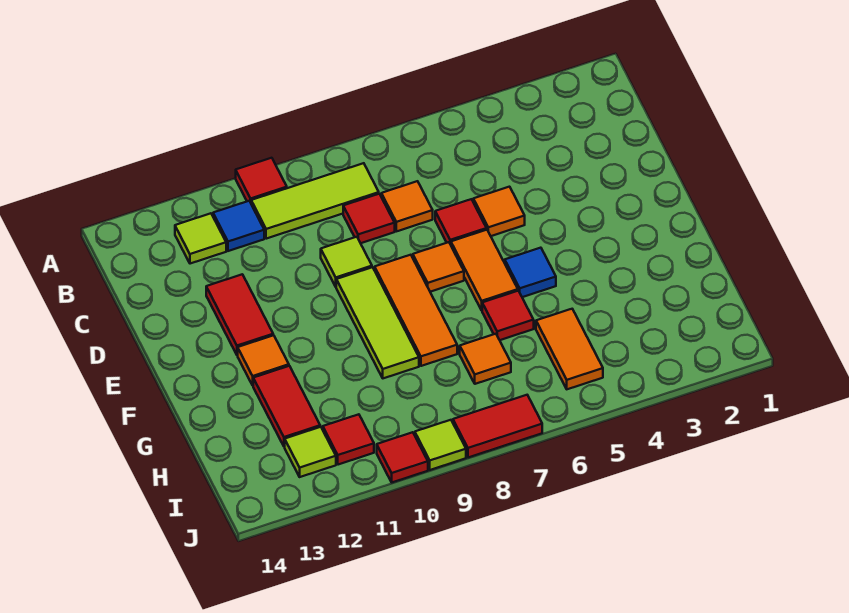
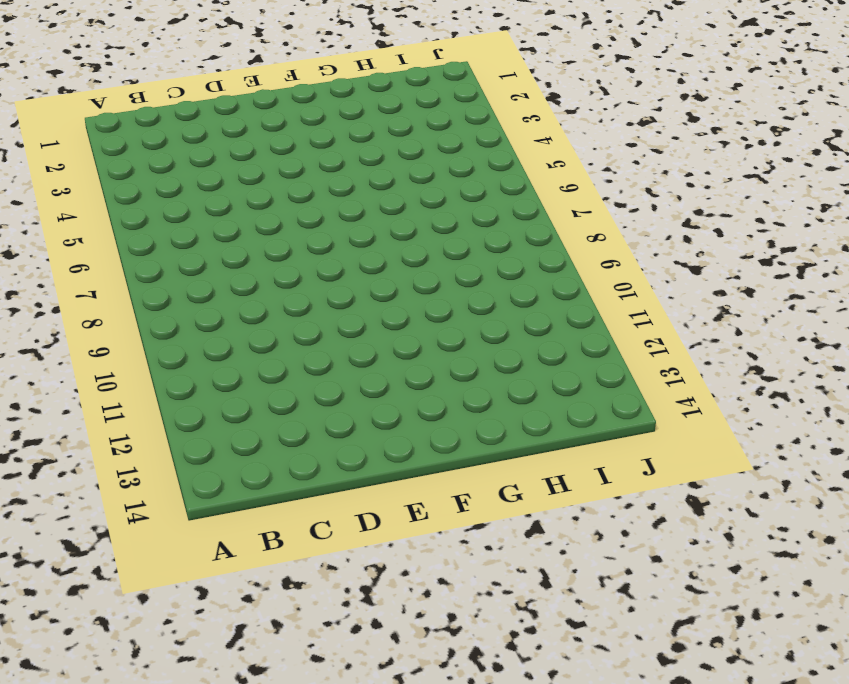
none -> red tile A10 level 1
none -> lime tile B8:B10 level 1
none -> blue tile B11 level 1

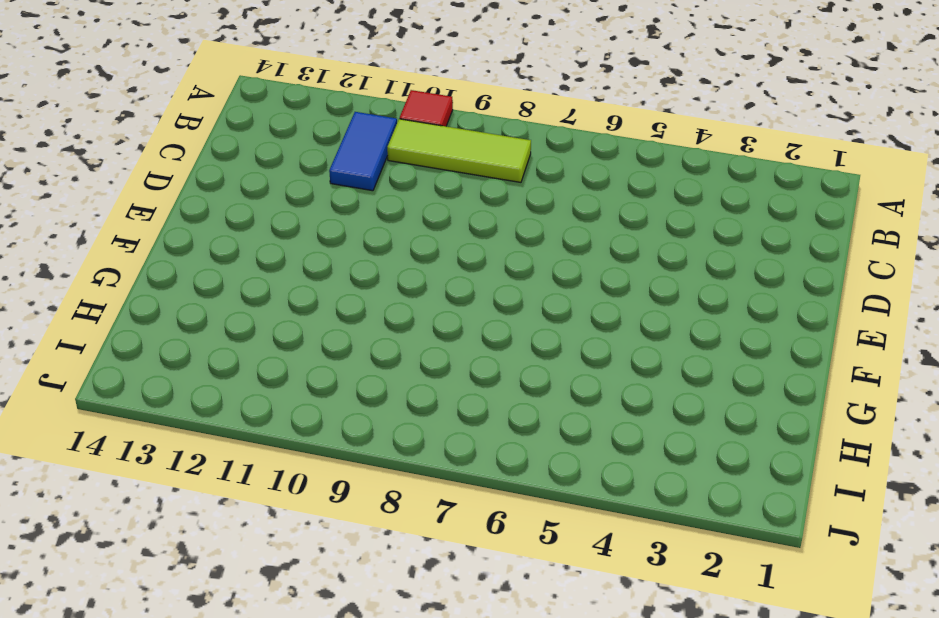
blue tile B11:C11 level 1 -> blue tile B11 level 1
none -> lime tile B12 level 1
none -> orange tile C7 level 1
none -> red tile C8 level 1

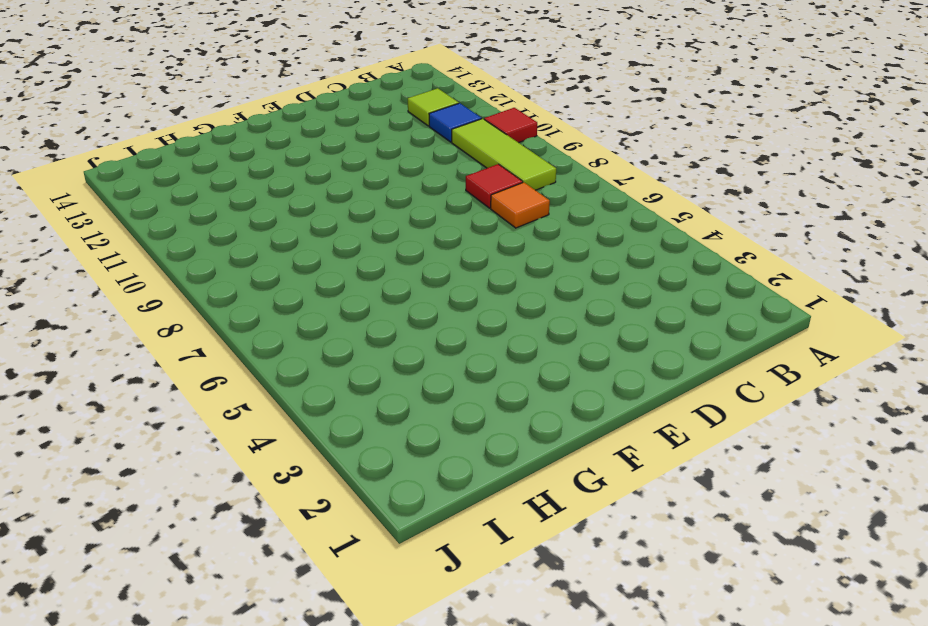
none -> orange tile D5 level 1
none -> red tile D6 level 1
none -> lime tile D9 level 1

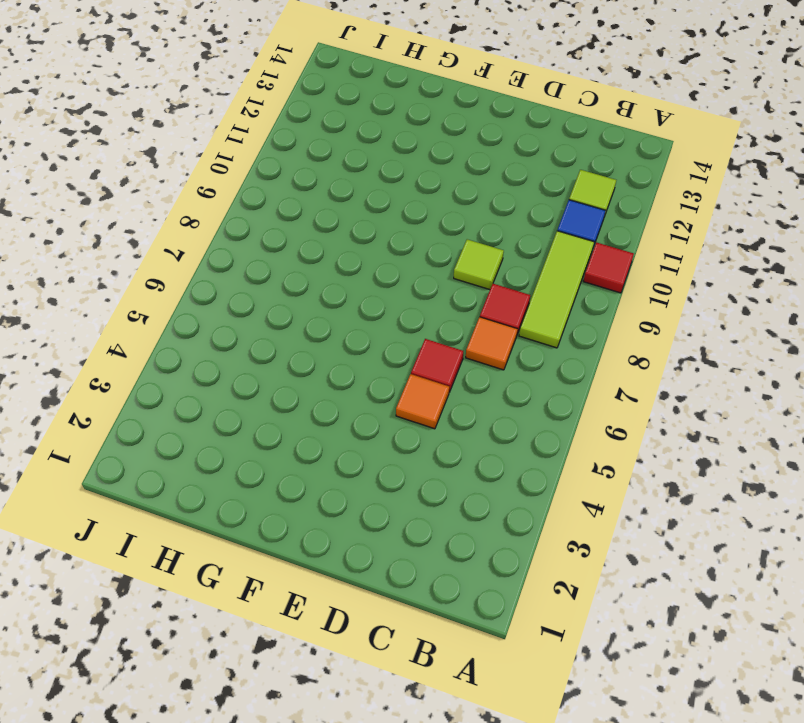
none -> red tile D12:E12 level 1
none -> orange tile E6:F6 level 1
none -> orange tile E7 level 1

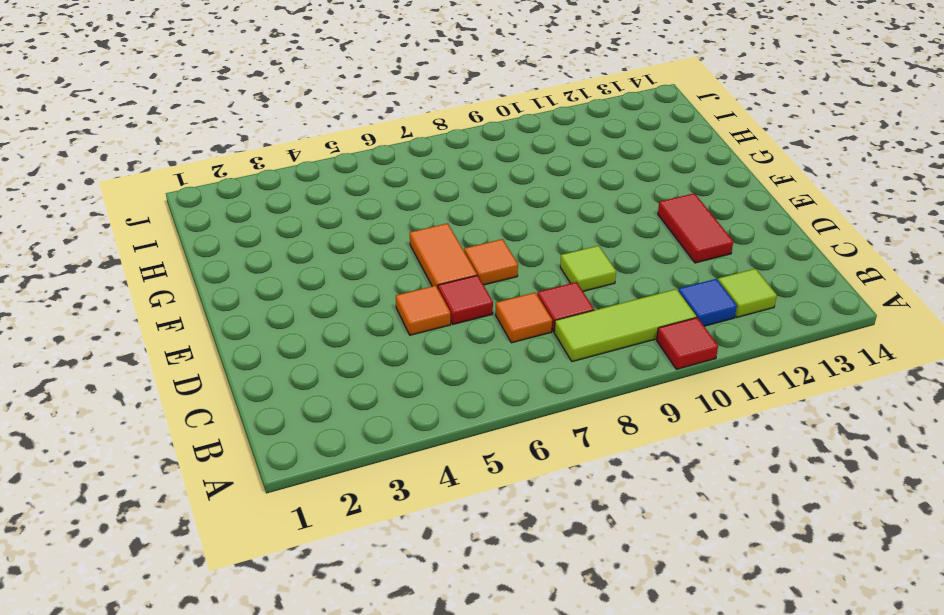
none -> orange tile E8:G8 level 1
none -> lime tile E9:G9 level 1
none -> blue tile F5 level 1

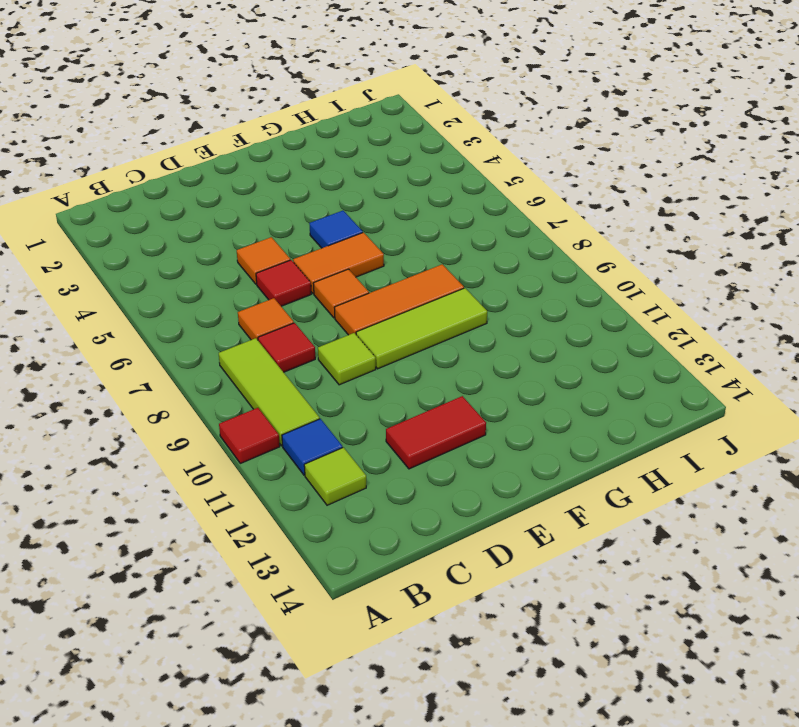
none -> orange tile F12 level 1
none -> red tile G6 level 1
none -> red tile G12:H12 level 1

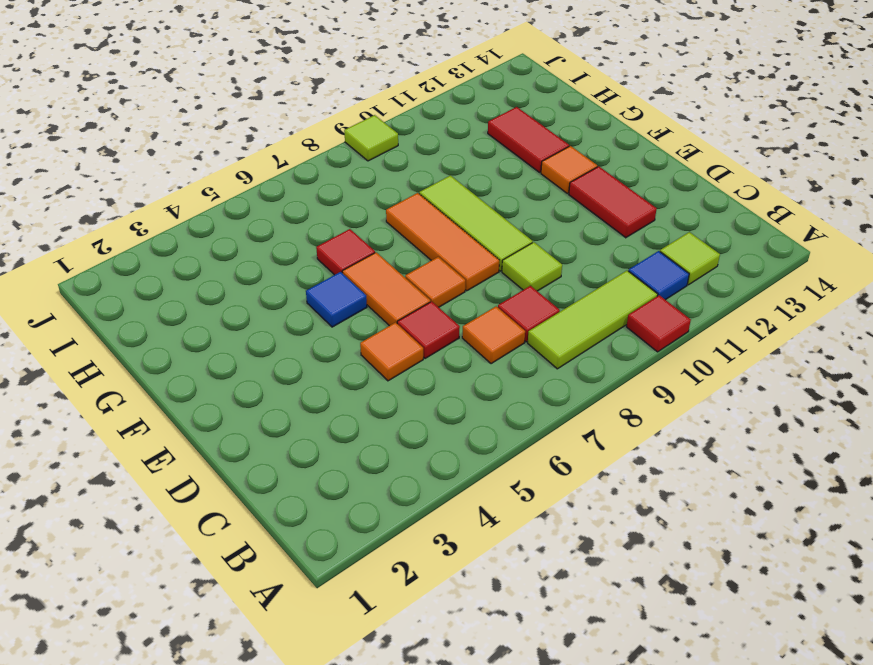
none -> orange tile H5:I5 level 1
none -> orange tile H7 level 1
none -> red tile I11 level 1

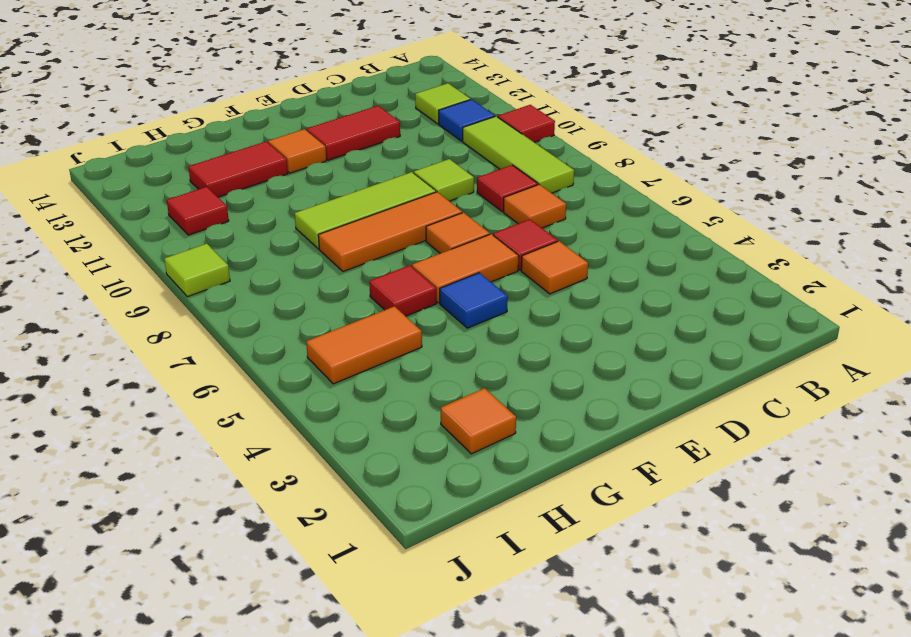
orange tile H2 level 1 -> orange tile H7 level 1
none -> lime tile I12 level 1
none -> red tile J7:J8 level 1
none -> red tile J10 level 1

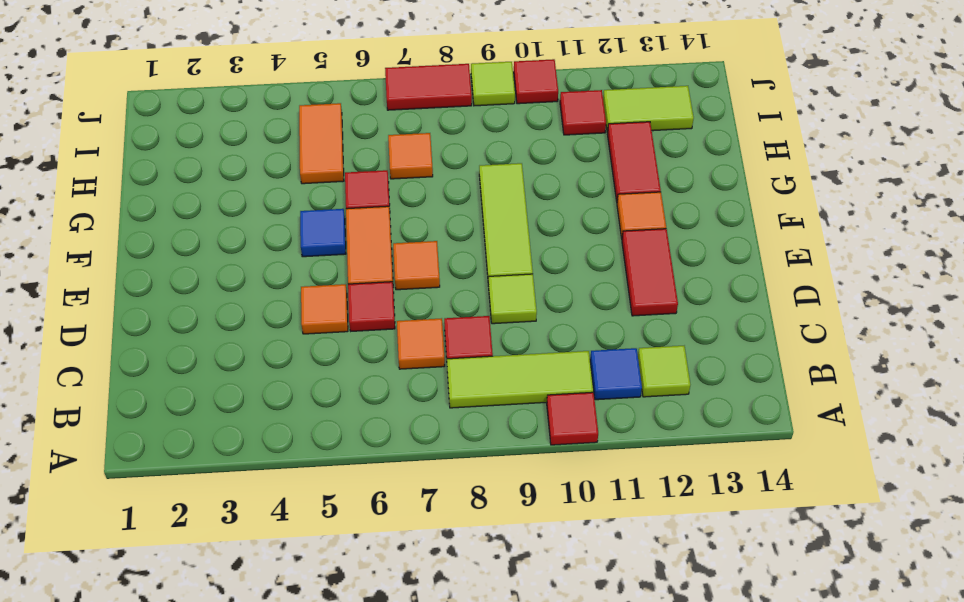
lime tile I12:I13 level 1 -> lime tile I12 level 1
none -> orange tile E8:G8 level 1

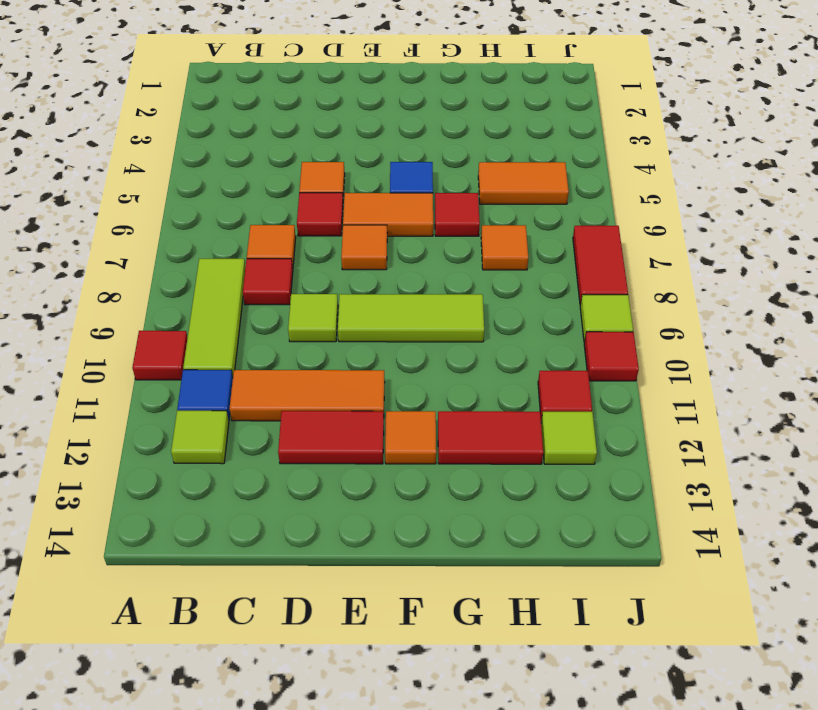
orange tile C11:E11 level 1 -> orange tile E8:G8 level 1

